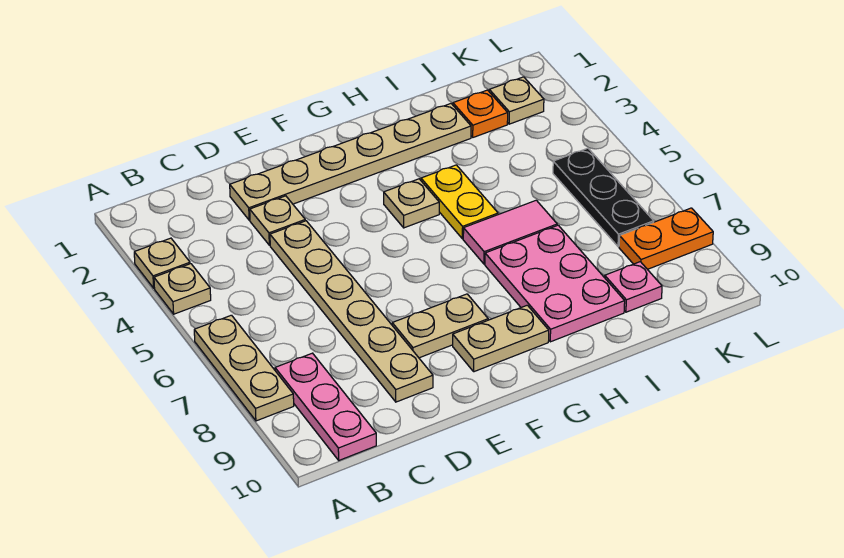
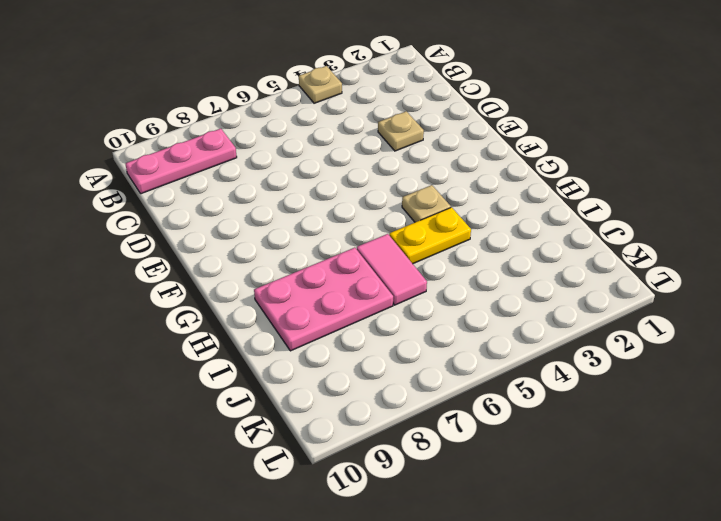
none -> tan plate A3 level 1
none -> tan plate A6:A8 level 1
none -> tan plate D2:I2 level 1

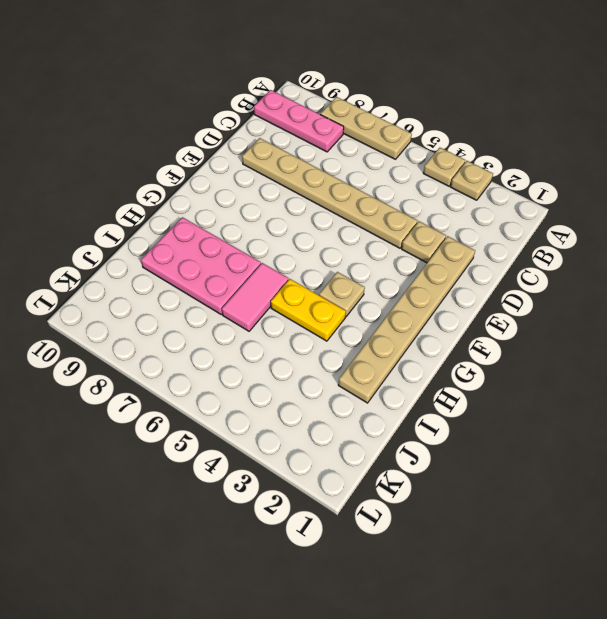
none -> tan plate E8:F8 level 1
none -> tan plate F9:G9 level 1
none -> orange plate J2 level 1

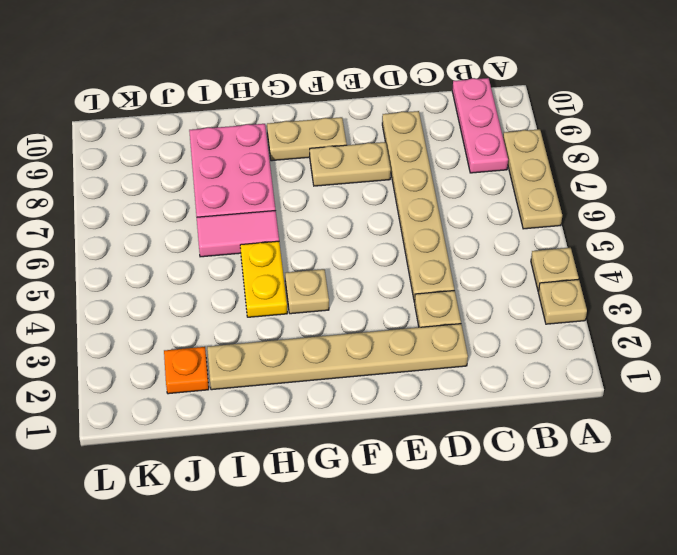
none -> pink plate J9 level 1
none -> tan plate K2 level 1
none -> black plate K5:K7 level 1

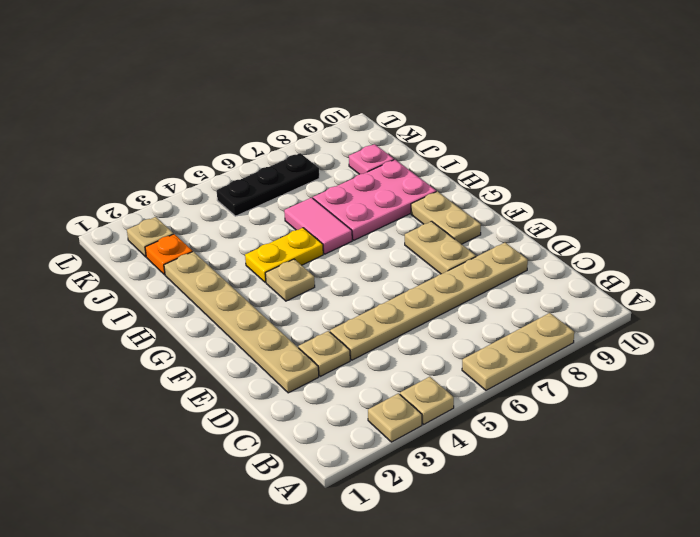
none -> pink plate B8:B10 level 1
none -> orange plate K8:L8 level 1

